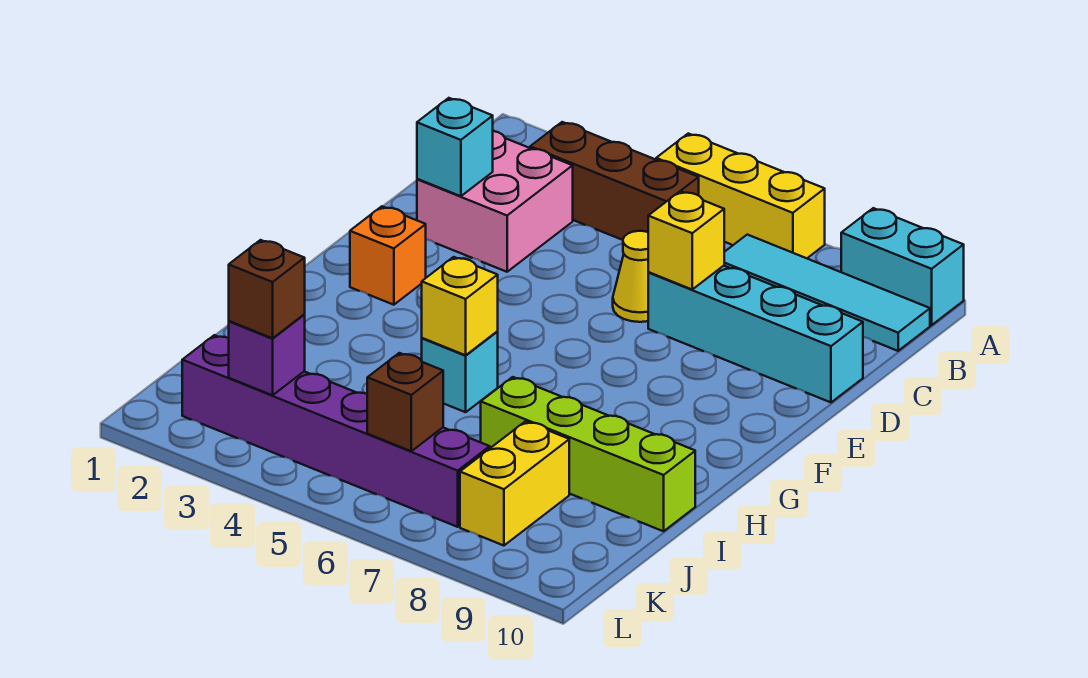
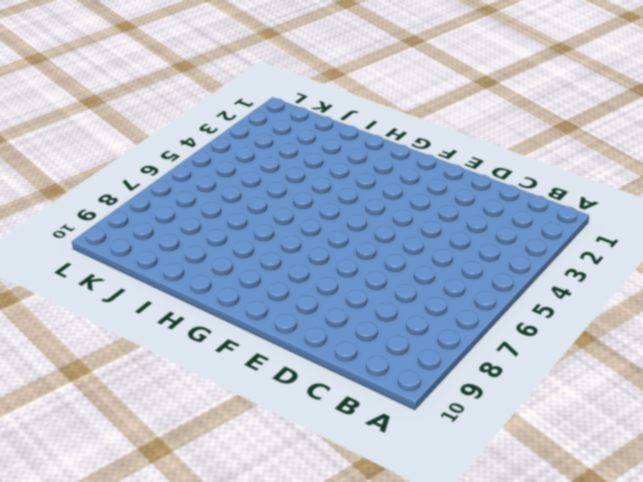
none -> yellow brick A5:A7 level 1
none -> cyan brick A9:A10 level 1
none -> brown brick B3:B5 level 1

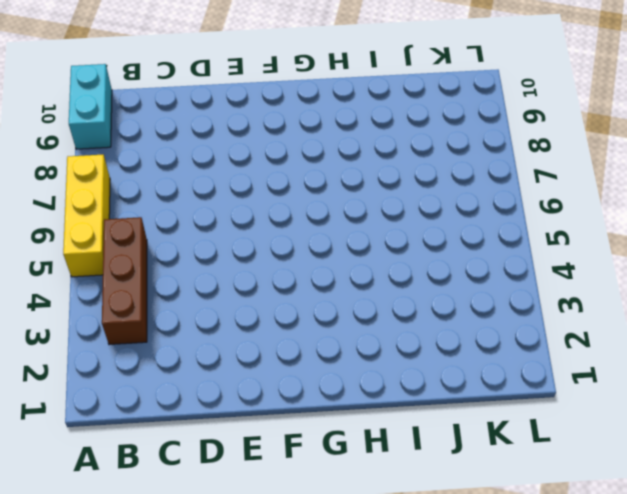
none -> cyan tile B7:B10 level 1
none -> pink brick C2:D3 level 1
none -> yellow cone D6 level 1

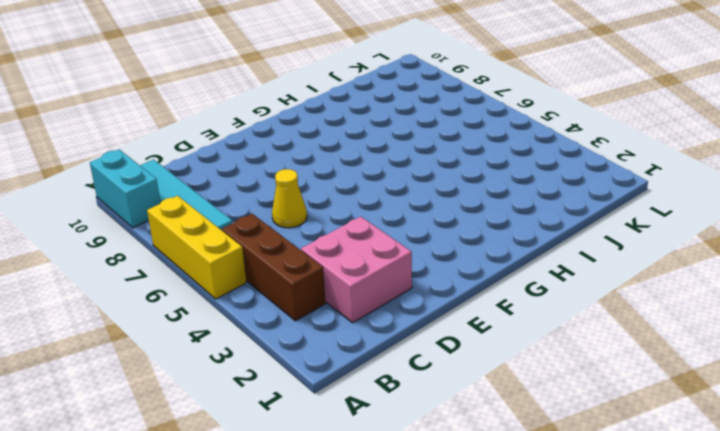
none -> cyan brick D7:D10 level 1
none -> orange brick F2 level 1
none -> cyan brick H5 level 1

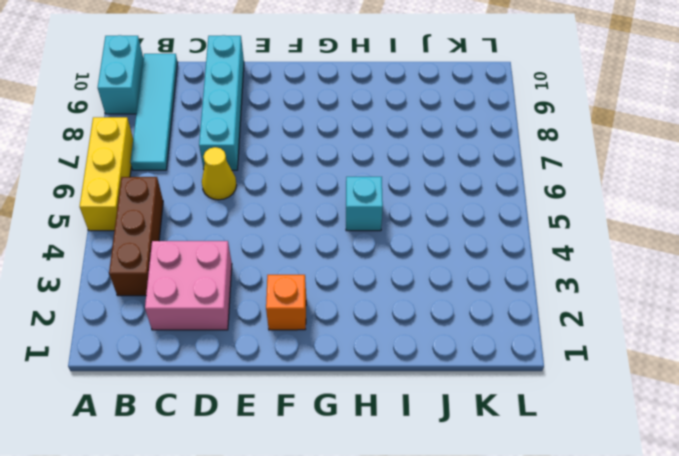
none -> lime brick I7:I10 level 1
none -> yellow brick J8:K8 level 1
none -> purple brick K2:K7 level 1

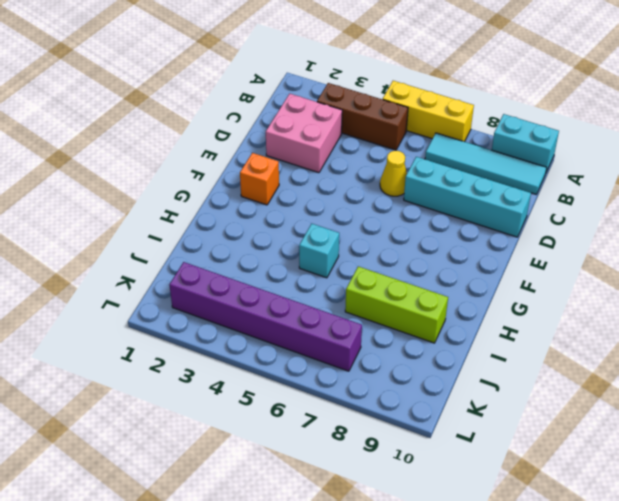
lime brick I7:I9 level 1 -> lime brick I7:I10 level 1
none -> yellow brick J8:K8 level 1
none -> cyan brick D2 level 2
none -> yellow brick D7 level 2

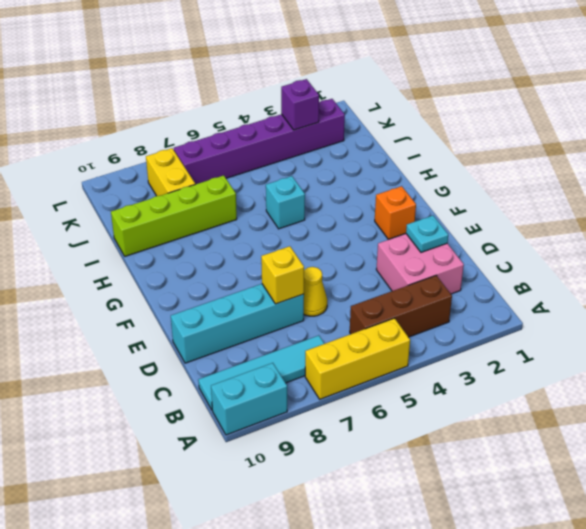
cyan plate D2 level 2 -> cyan brick D2 level 2
none -> yellow brick H5 level 2
none -> brown brick K6 level 2
none -> brown brick K3 level 3

